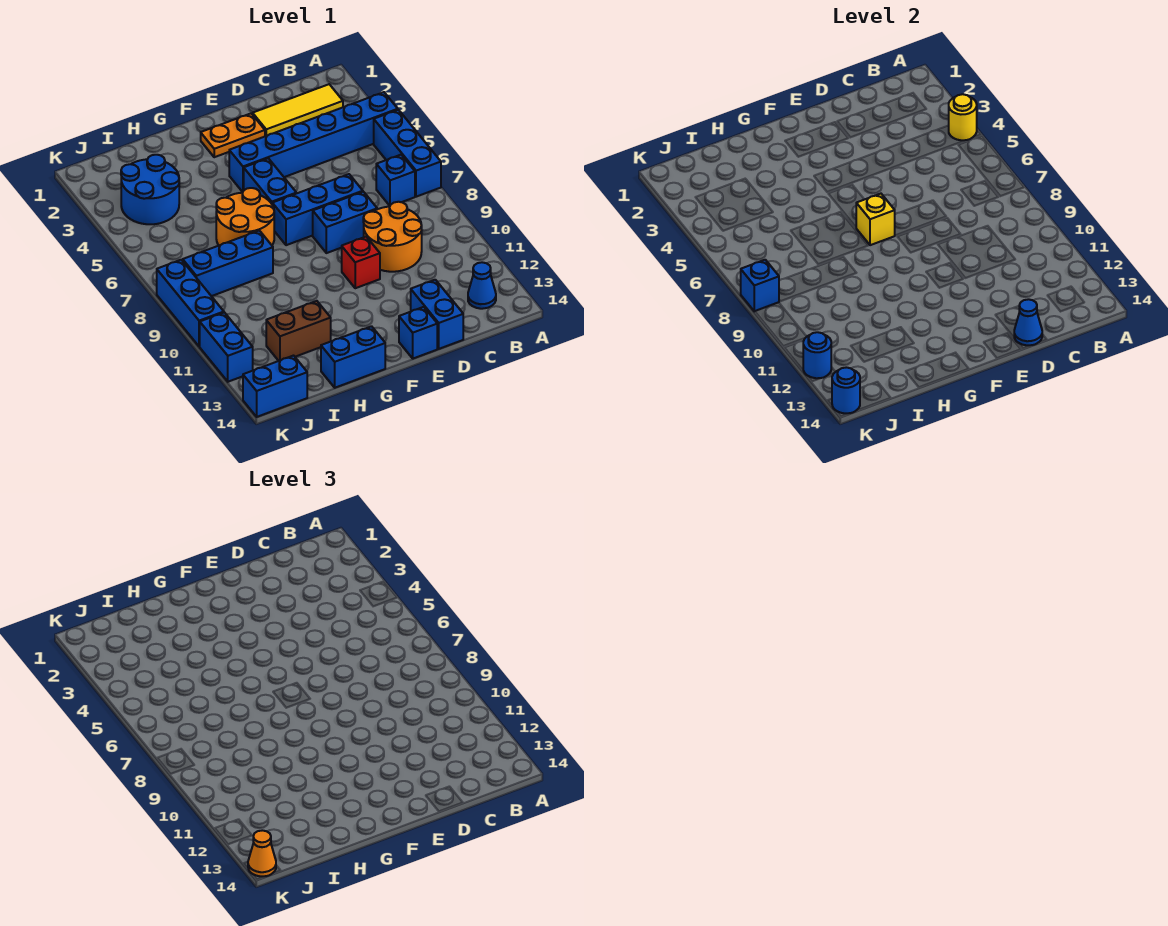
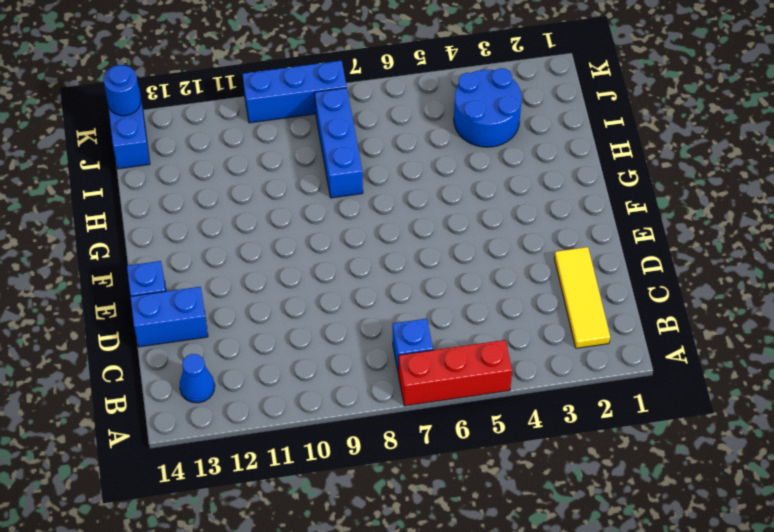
red brick A5:A7 level 1 -> blue brick A5:A7 level 1
none -> blue brick A4:F4 level 1
none -> orange round brick C9:D10 level 1
none -> blue brick D7:F7 level 1

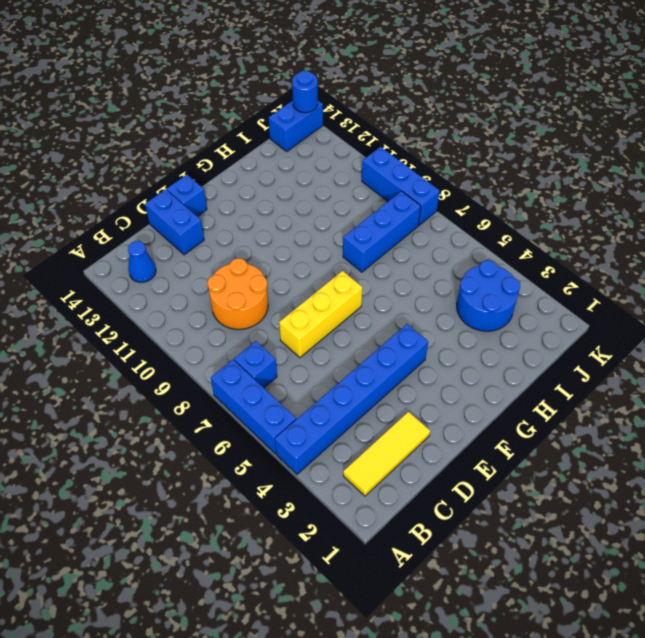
yellow brick D7:F7 level 1 -> blue brick D7:F7 level 1
none -> blue brick D8:E8 level 1
none -> orange plate E2:F2 level 1
none -> red brick E10 level 1

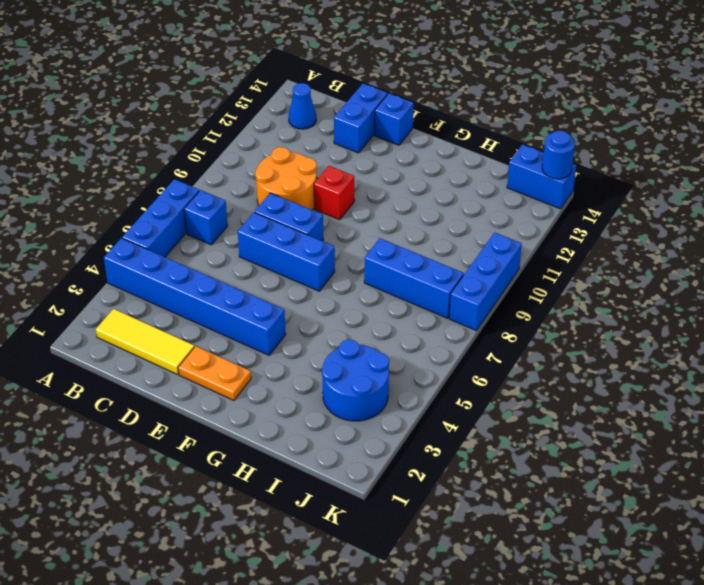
none -> blue brick F5:F6 level 1
none -> orange round brick G6:H7 level 1
none -> blue brick G14:H14 level 1

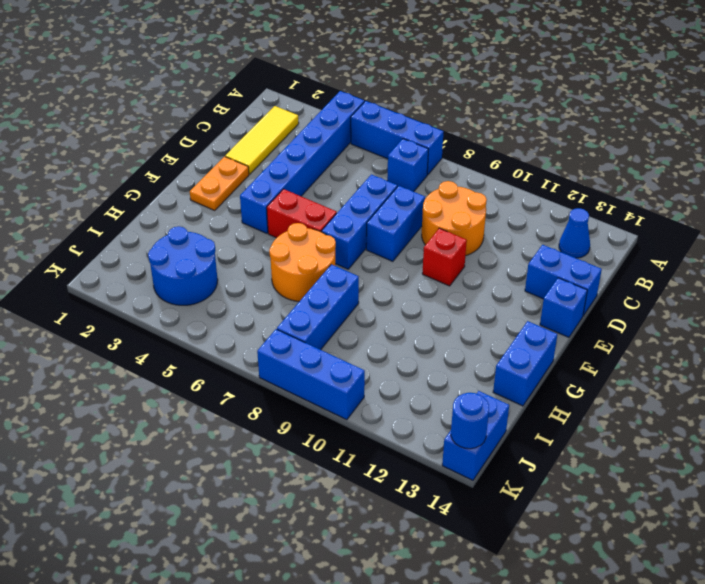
red brick F5:F6 level 1 -> blue brick F5:F6 level 1
none -> brown brick H12:I12 level 1
none -> blue brick K11:K12 level 1
none -> yellow round brick A4 level 2

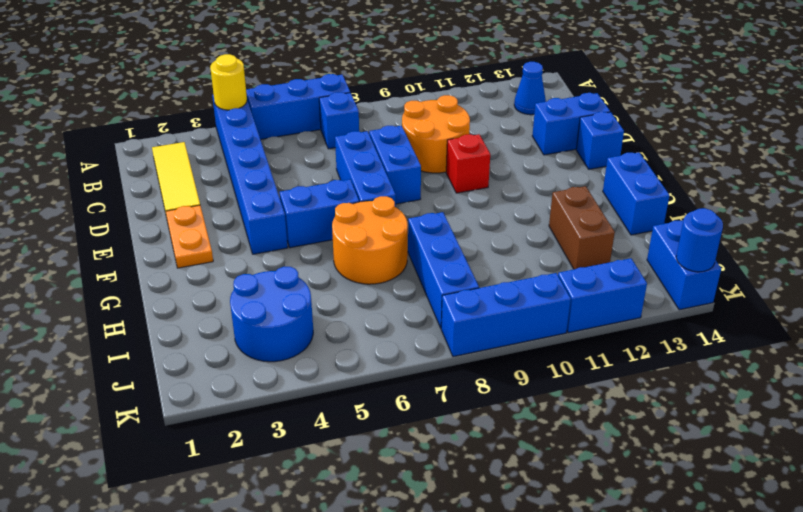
none -> blue cone D14 level 2
none -> yellow brick F7 level 2
none -> blue brick K8 level 2

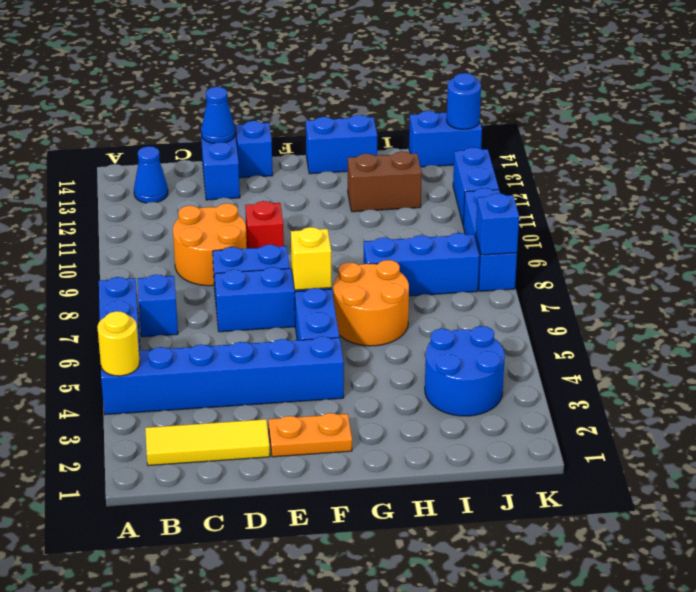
none -> blue round brick K12 level 2
none -> orange cone K14 level 3

